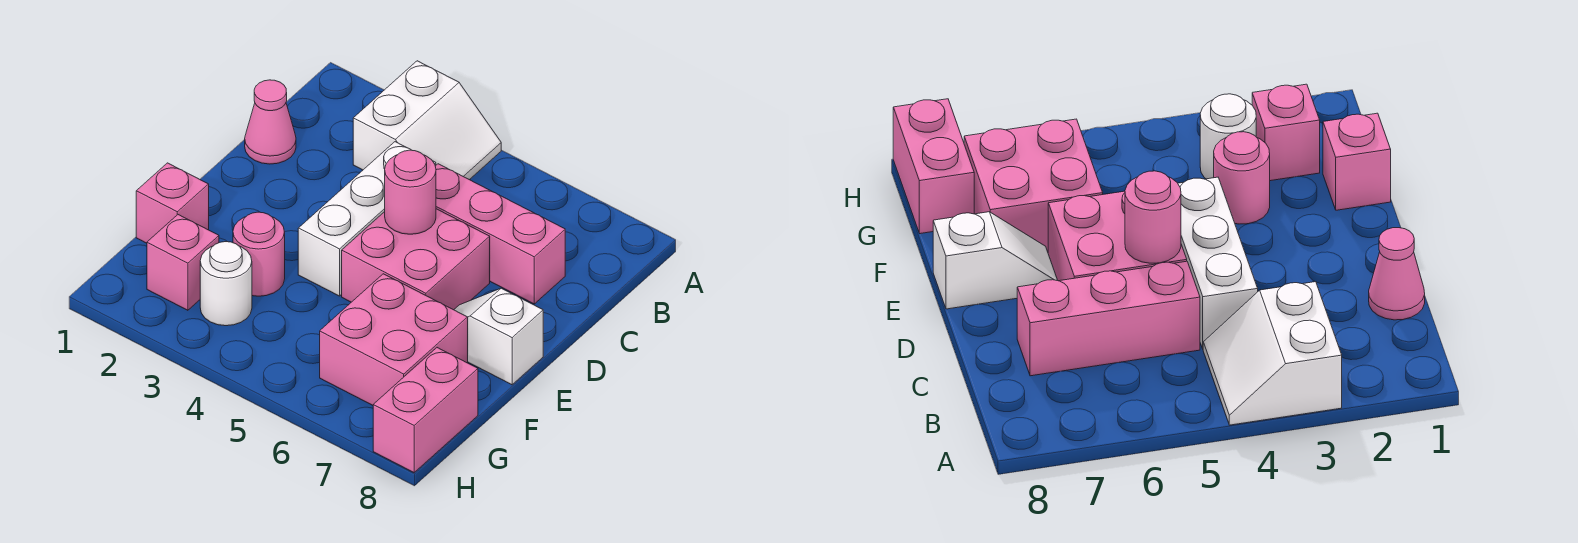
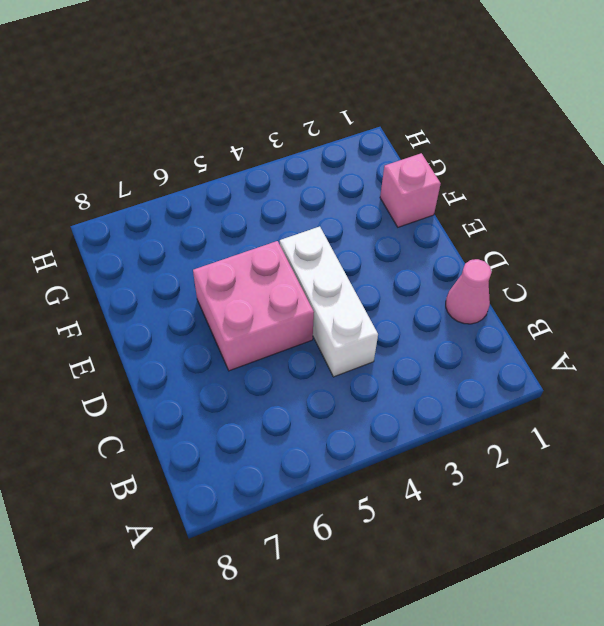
none -> white slope A3:B4 level 1 top 3
none -> pink brick C5:C7 level 1
none -> white slope E7:E8 level 1 top 8

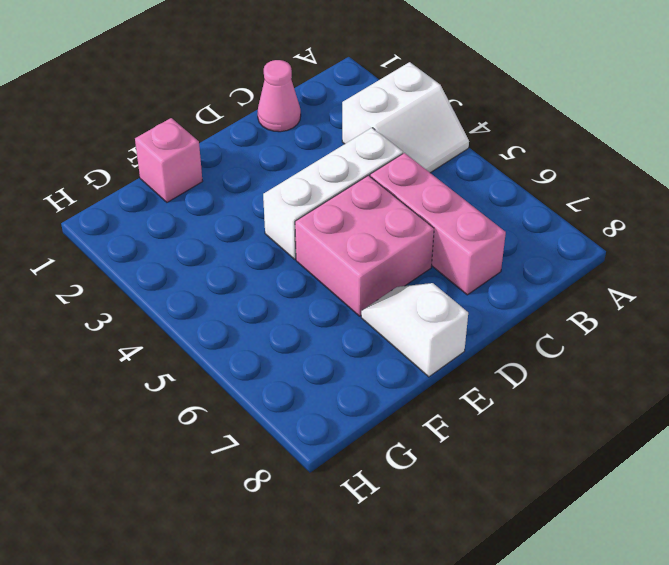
none -> pink round brick F3 level 1
none -> pink brick F6:G7 level 1
none -> pink brick G2 level 1

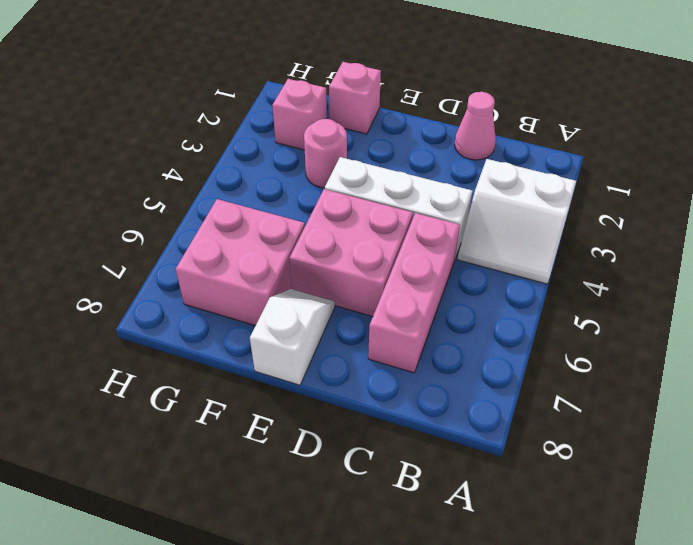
none -> white round brick G3 level 1
none -> pink brick G8:H8 level 1
none -> pink round brick D5 level 2

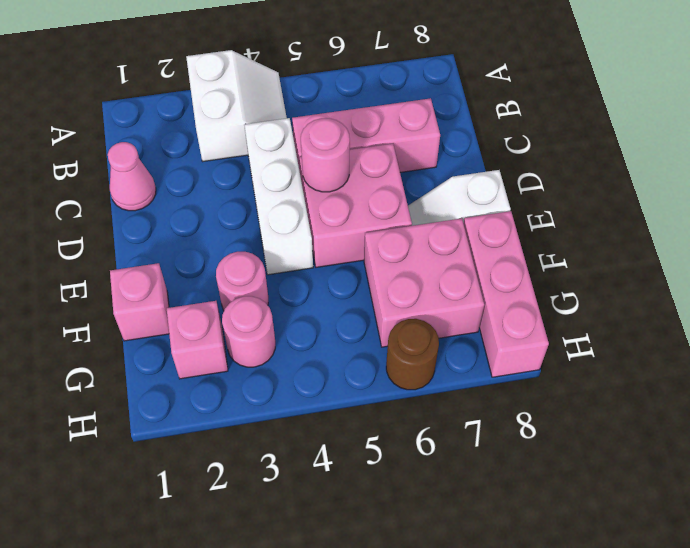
pink brick F8:H8 level 1 -> pink brick G8:H8 level 1
pink round brick G3 level 1 -> white round brick G3 level 1
brown round brick H6 level 1 -> none

